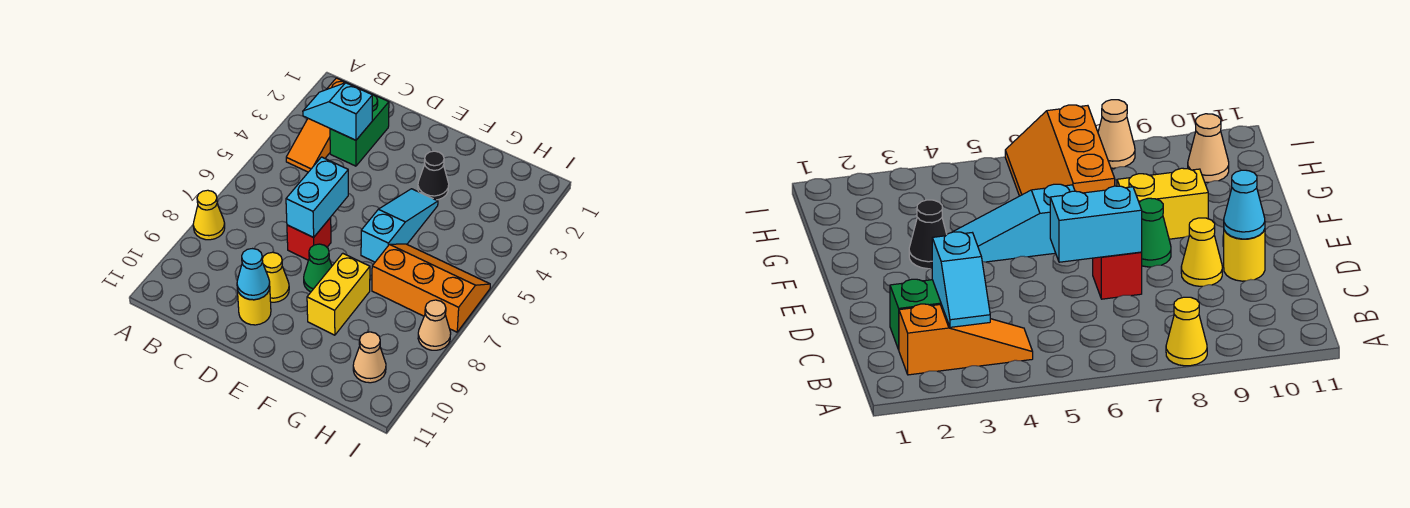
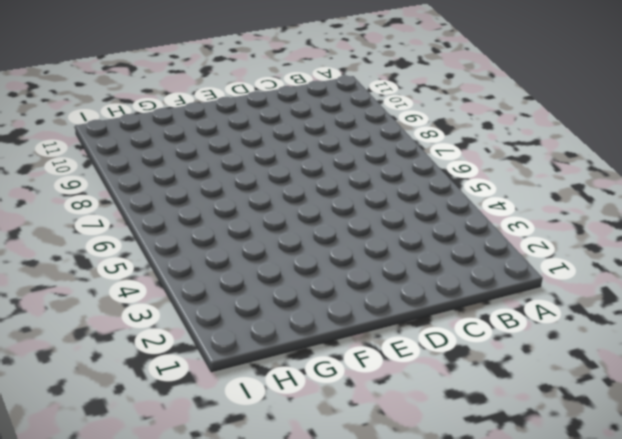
none -> yellow cone A8 level 1
none -> orange slope B2:B4 level 1 top 2
none -> green brick C2:C3 level 1

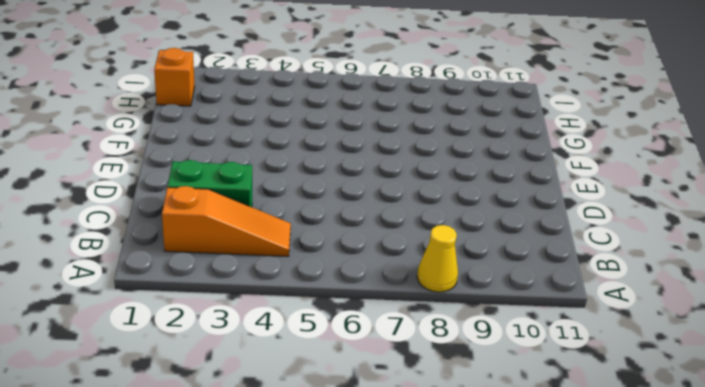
orange brick H1 level 1 -> none
none -> red brick D7 level 1
none -> yellow cone D9 level 1
none -> yellow round brick D10 level 1

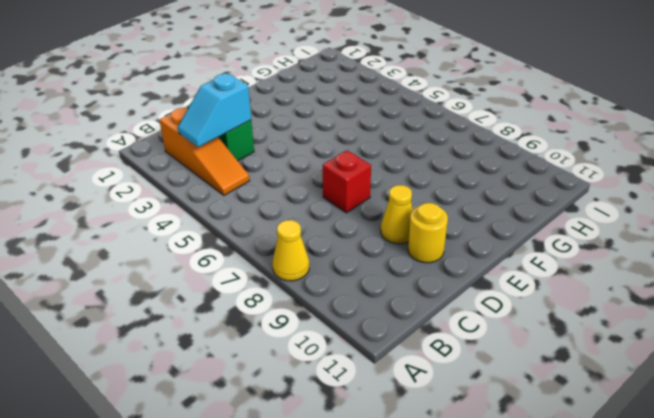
none -> green cone E8 level 1
none -> black cone F3 level 1
none -> cyan slope F4:F6 level 1 top 6

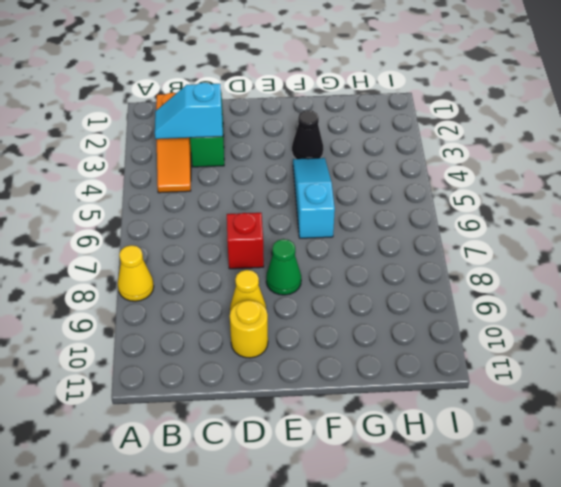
none -> yellow brick F8:F9 level 1
none -> orange slope G6:I7 level 1 top 7
none -> tan cone H10 level 1

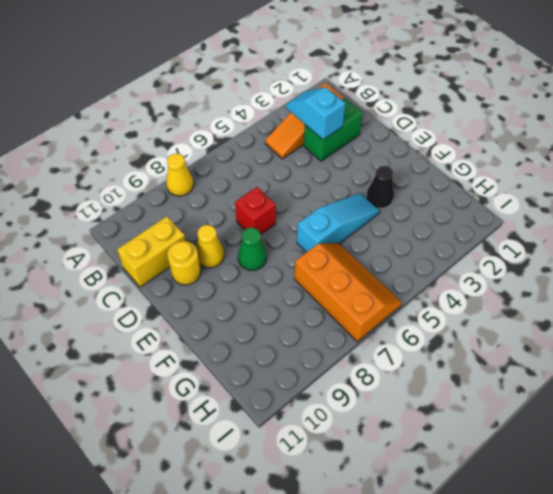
yellow brick C10:C11 level 1 -> yellow brick F8:F9 level 1
none -> tan cone H10 level 1
none -> tan cone I8 level 1
none -> cyan brick D6:D7 level 2

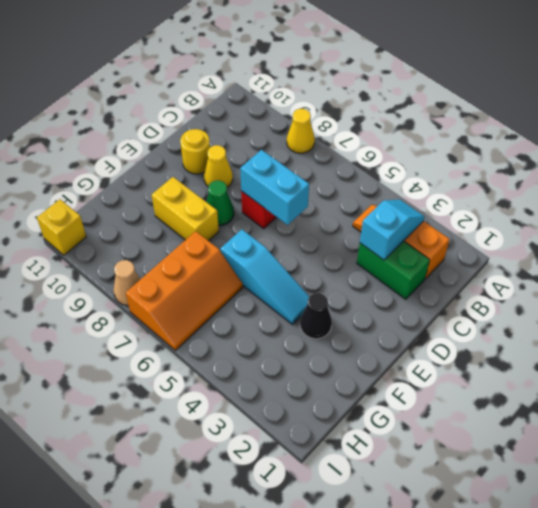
yellow brick I11 level 1 -> none
none -> tan cone H10 level 1
none -> cyan cone D10 level 2

